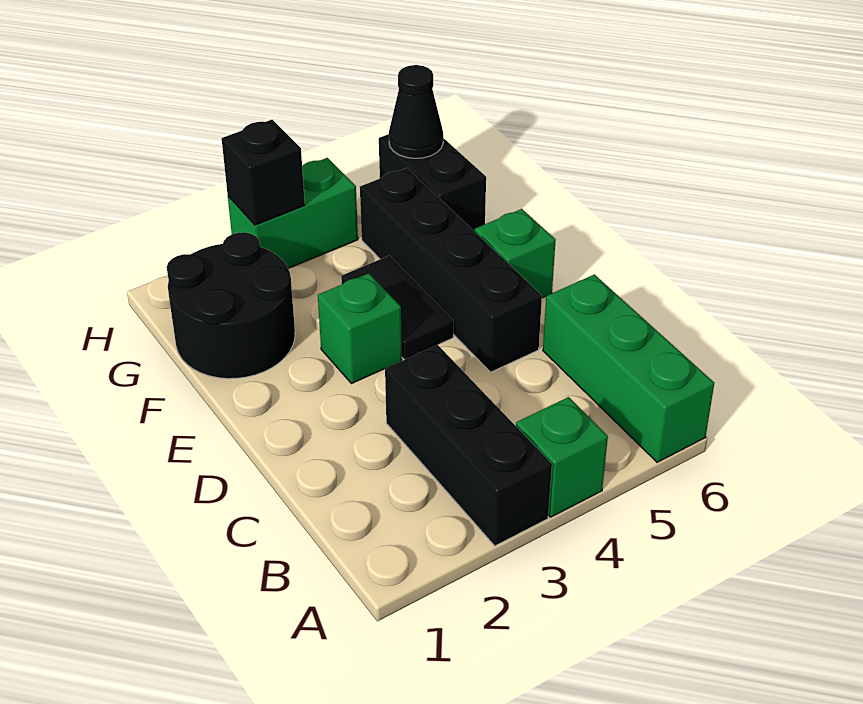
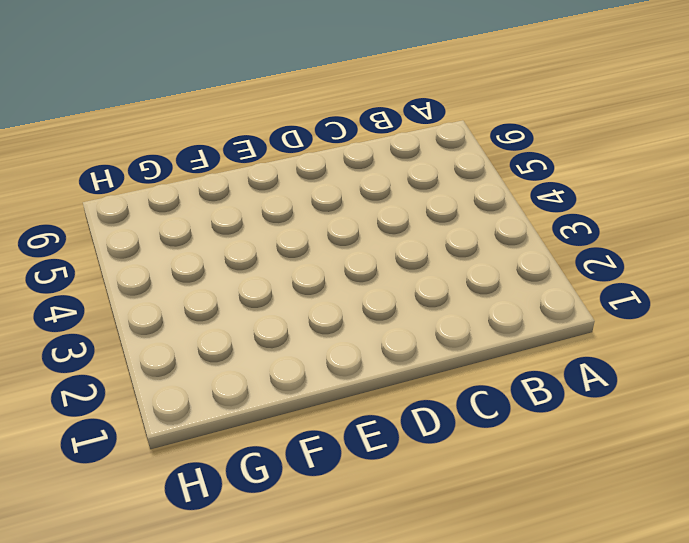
none -> black brick A3:C3 level 1
none -> green brick A4 level 1
none -> green brick A6:C6 level 1

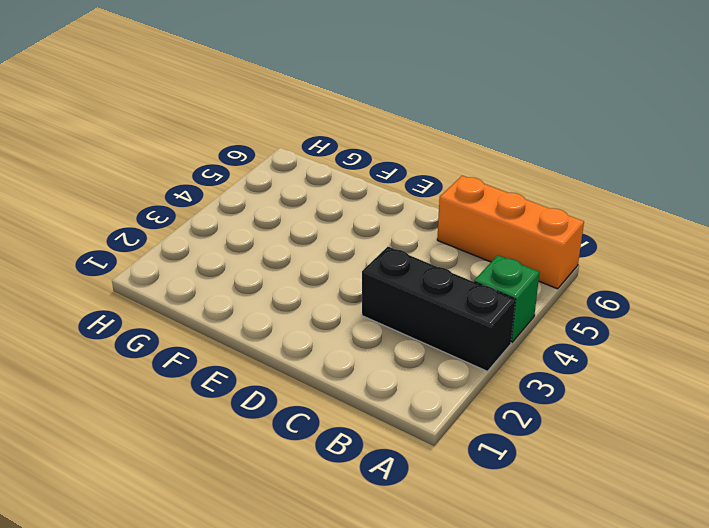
orange brick A6:C6 level 1 -> green brick A6:C6 level 1
none -> black brick D5:G5 level 1
none -> green brick E3 level 1
none -> black tile E4:F4 level 1

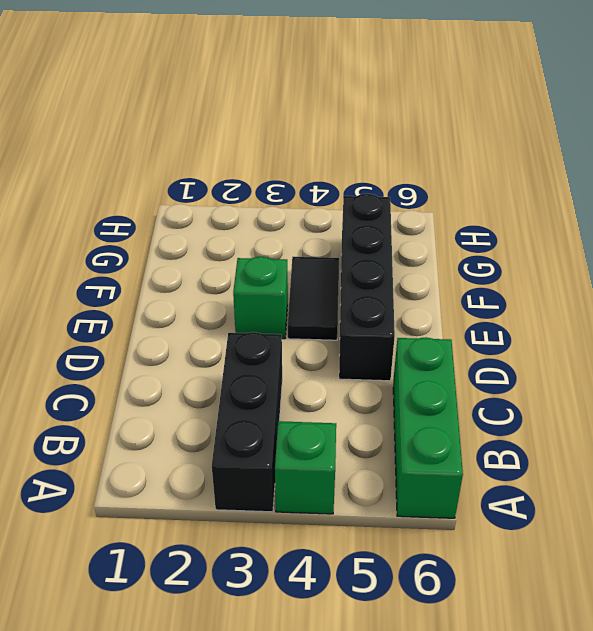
none -> green brick E6 level 1
none -> black round brick F1:G2 level 1
none -> black brick G6:H6 level 1

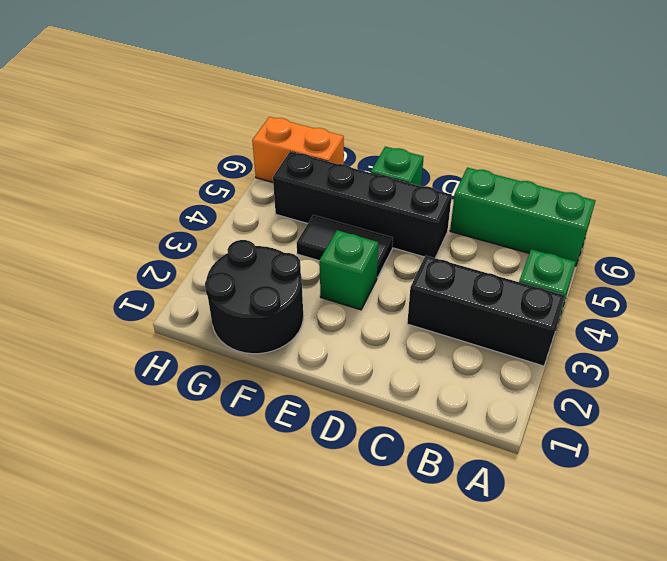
orange brick G6:H6 level 1 -> black brick G6:H6 level 1
none -> green brick H3:H4 level 1
none -> black brick H3 level 2
none -> black cone H6 level 2

